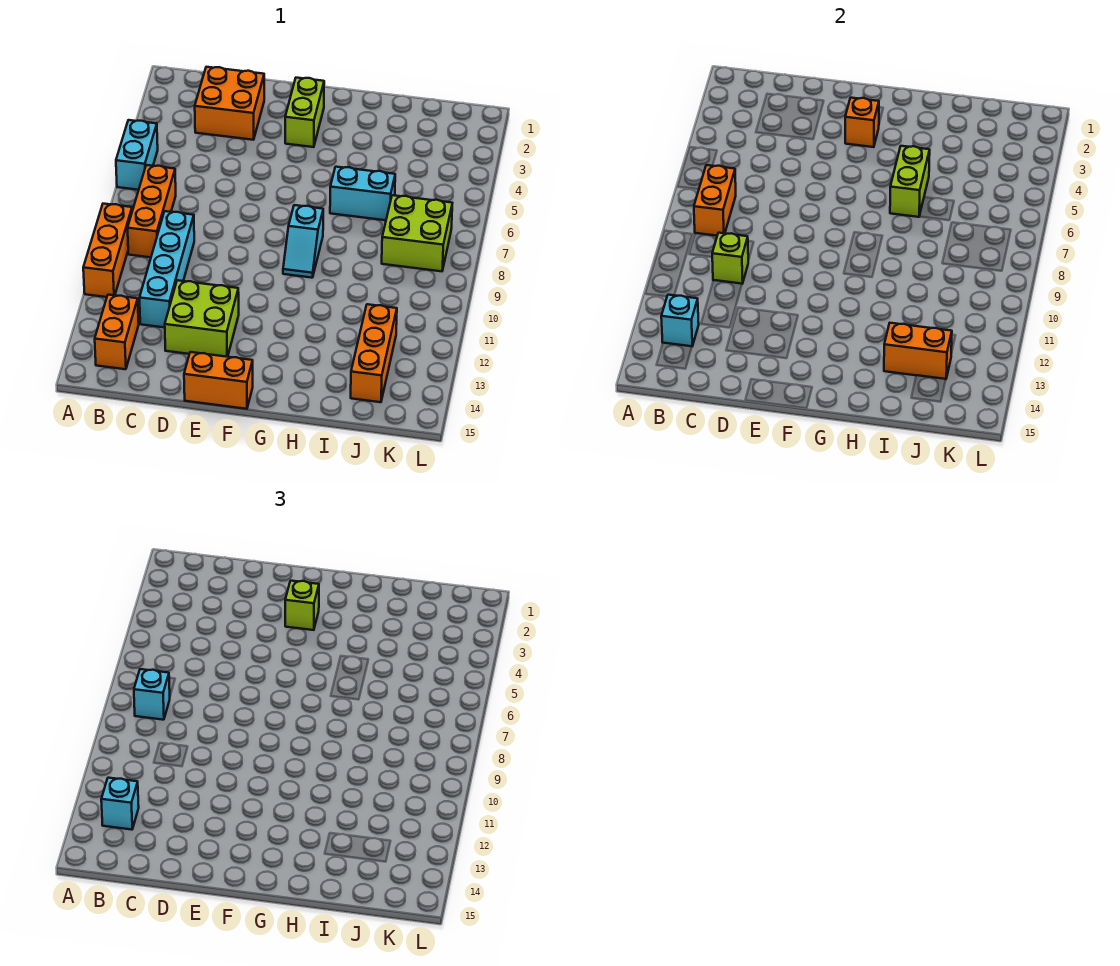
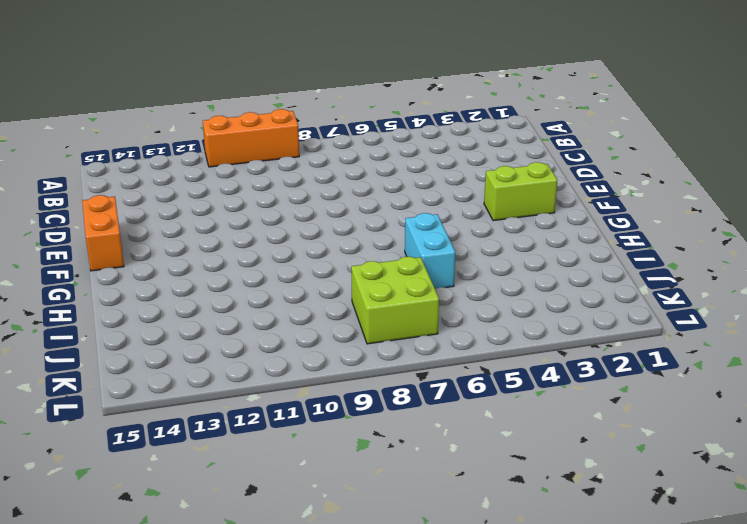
none -> cyan brick A5:A6 level 1
none -> orange brick B7:B9 level 1
none -> orange brick B13:B14 level 1

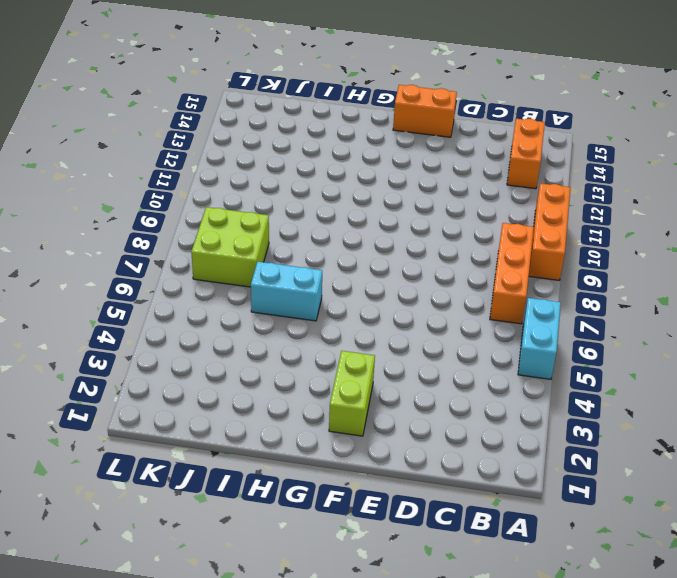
none -> orange brick C2:D3 level 1
none -> cyan brick C9:C12 level 1
none -> lime brick D12:E13 level 1

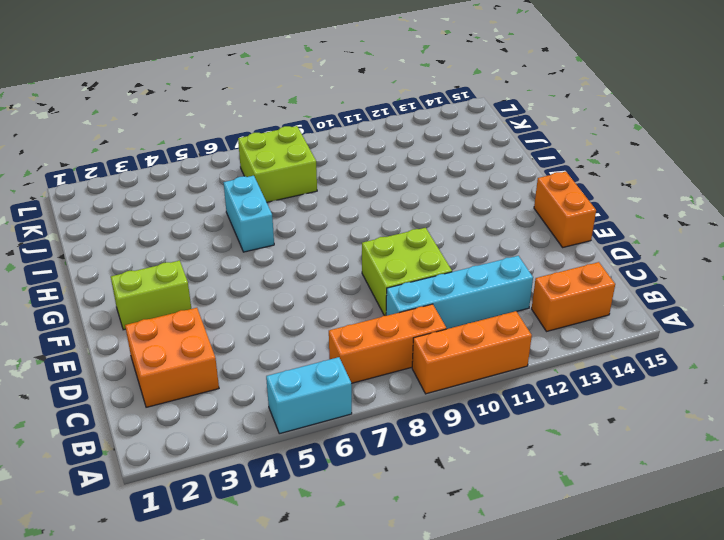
lime brick D9:E10 level 1 -> lime brick D12:E13 level 1
none -> cyan slope G8:G9 level 1 top 8
none -> orange brick J12:J14 level 1
none -> orange brick B7:B8 level 2

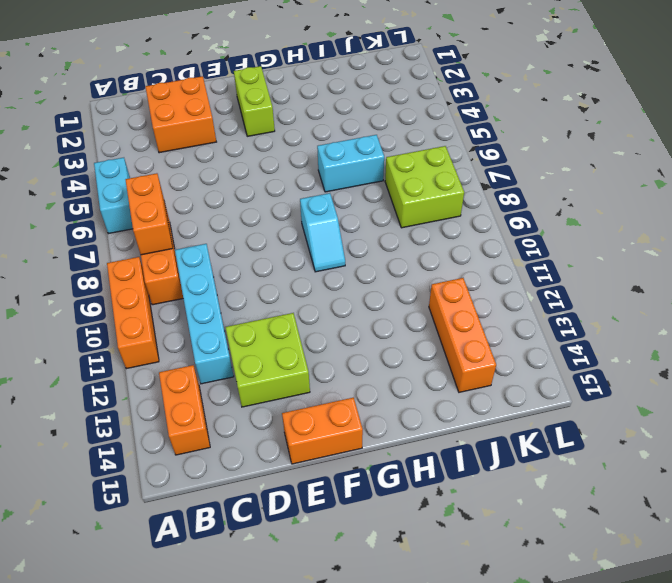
none -> cyan brick B13 level 2
none -> lime brick C10 level 2
none -> orange brick F3 level 2

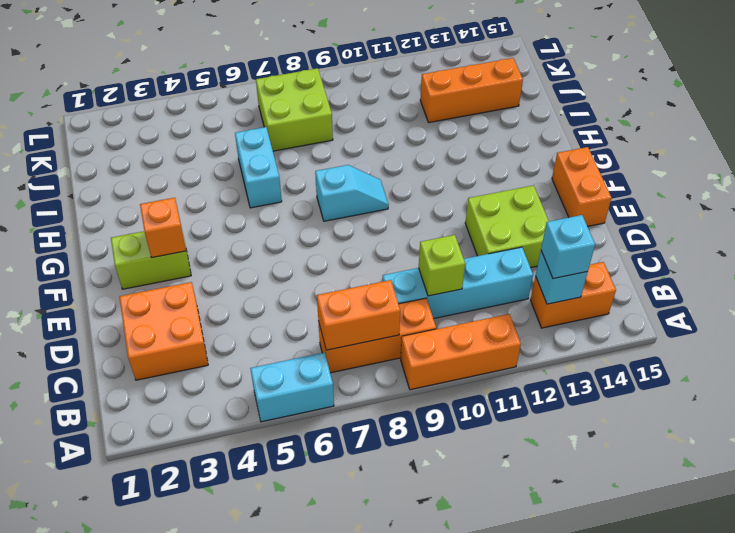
none -> lime brick H5:H6 level 2
none -> orange brick I13:J13 level 2
none -> cyan brick B8 level 3

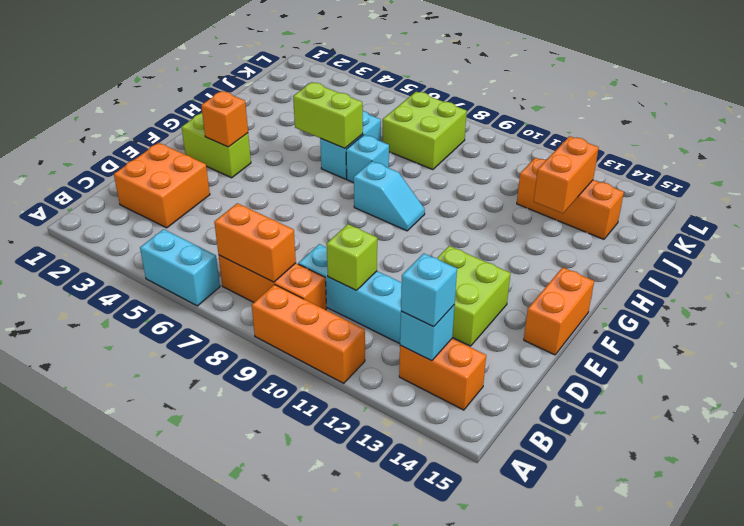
cyan brick H7 level 1 -> cyan brick B8 level 3
none -> lime brick F3 level 3

